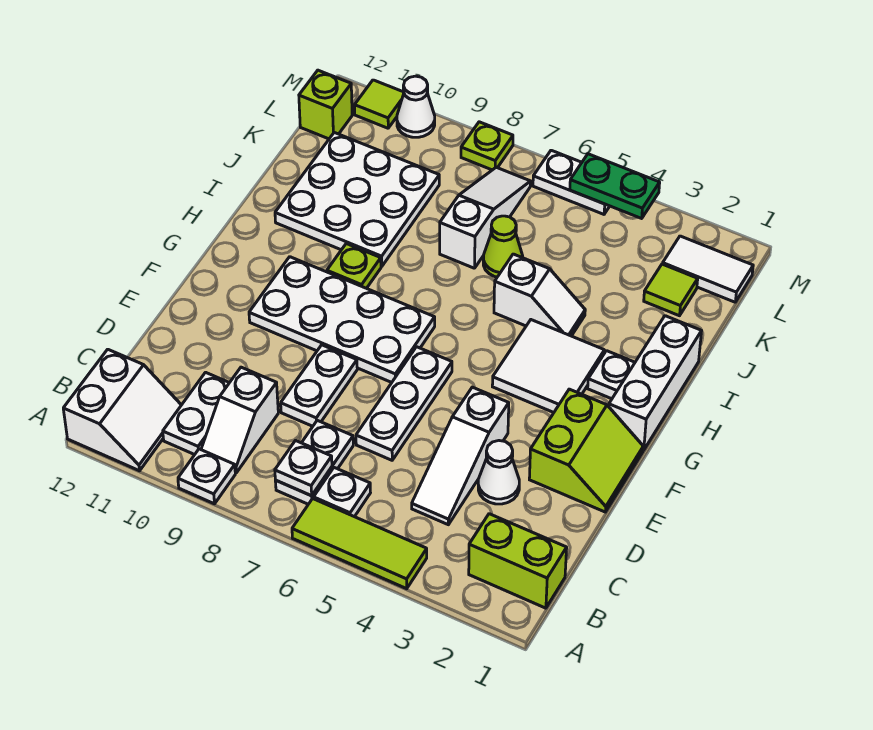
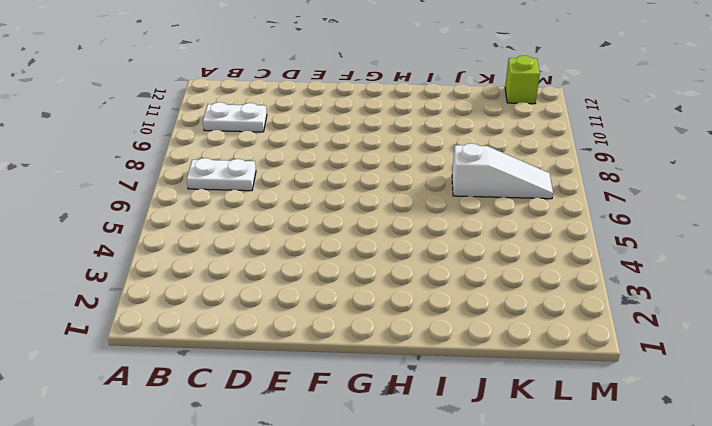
none -> lime tile A4:A6 level 1
none -> white plate A9 level 1
none -> white slope A11:B12 level 1 top 12
none -> lime brick B1:B2 level 1

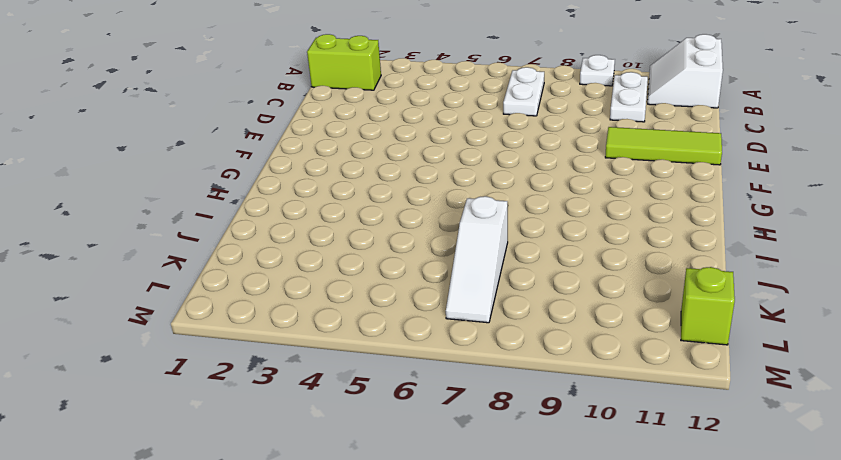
lime tile E10:E12 level 1 -> lime tile A4:A6 level 1
none -> white plate B6 level 1
none -> white slope B9:C9 level 1 top C
none -> white slope C4:E4 level 1 top E
none -> white cone D3 level 1

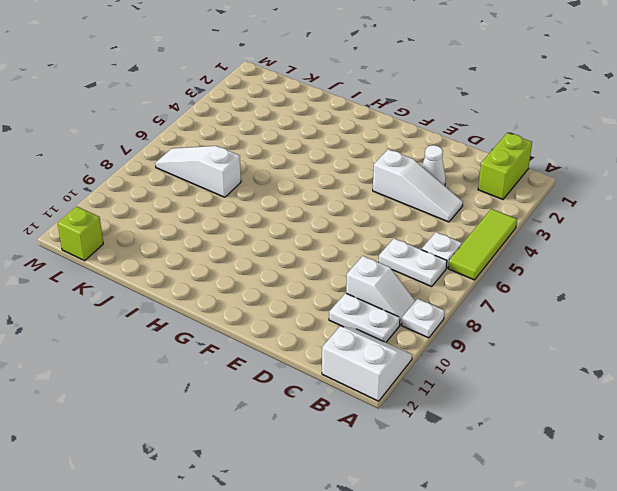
none -> white plate D6:F6 level 1
none -> white plate D8:E8 level 1
none -> lime slope E1:F2 level 1 top 2
none -> white plate F7:G10 level 1

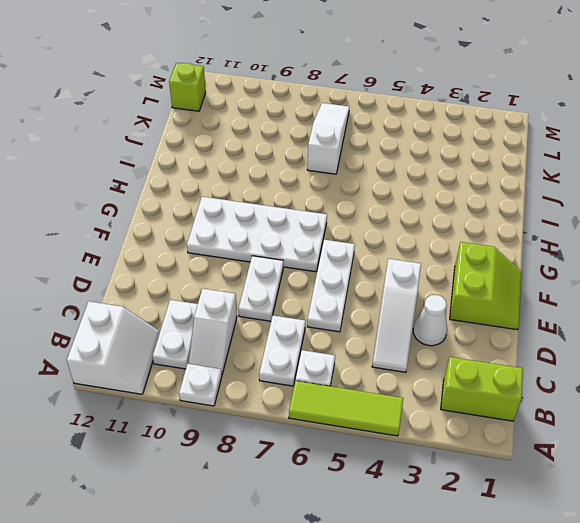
none -> white brick G1:I1 level 1
none -> white tile G3:H4 level 1
none -> white plate H2 level 1
none -> lime plate H9 level 1

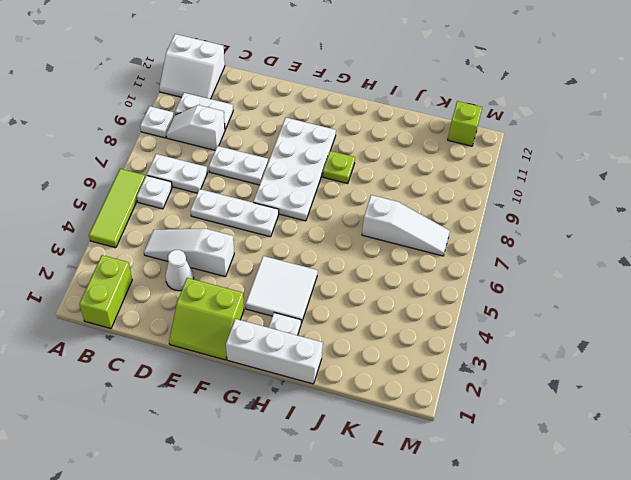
none -> white slope I4:I5 level 1 top 5
none -> white plate I9:K11 level 1
none -> lime cone J6 level 1
none -> lime tile K2 level 1

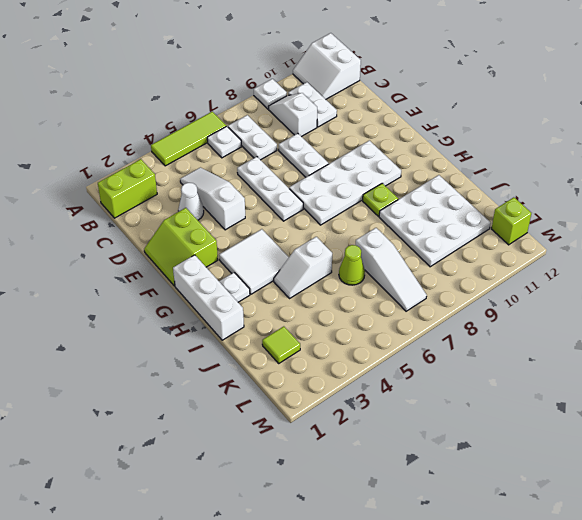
none -> white tile L1:L2 level 1
none -> white plate M5:M6 level 1
none -> lime plate M8 level 1
none -> white cone M10 level 1

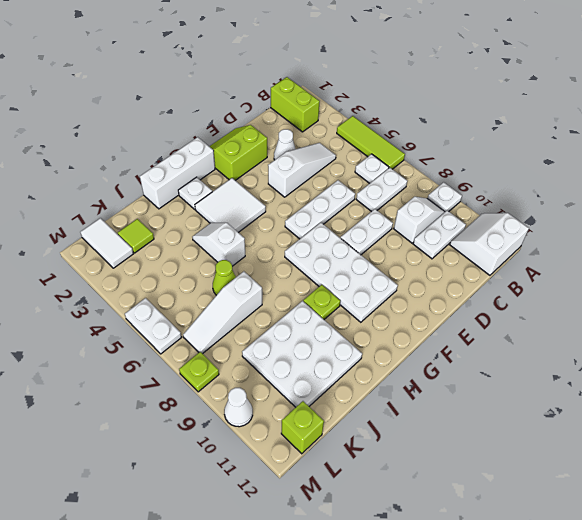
none -> lime tile M11 level 1
none -> white plate B7 level 2
none -> green plate M4:M5 level 2

